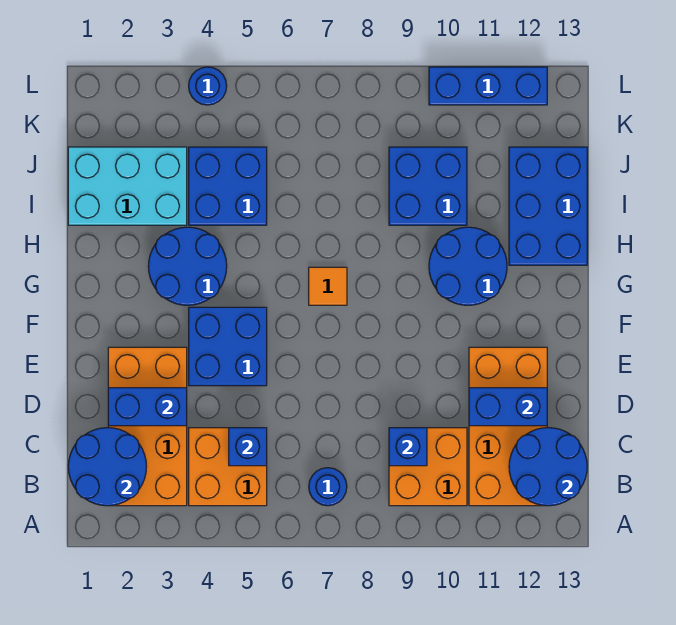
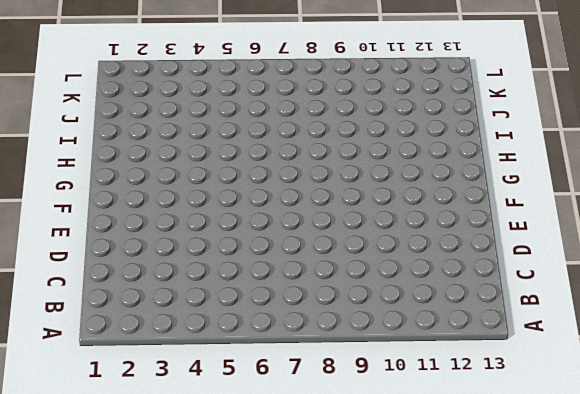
none -> orange brick B2:E3 level 1
none -> orange brick B4:C5 level 1
none -> blue round brick B7 level 1

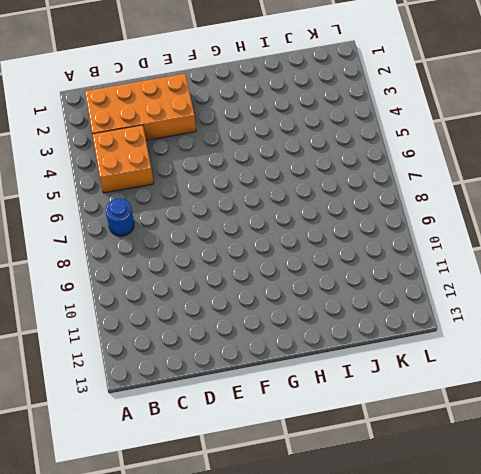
none -> orange brick B9:C10 level 1
none -> orange brick B11:E12 level 1
none -> blue brick E4:F5 level 1

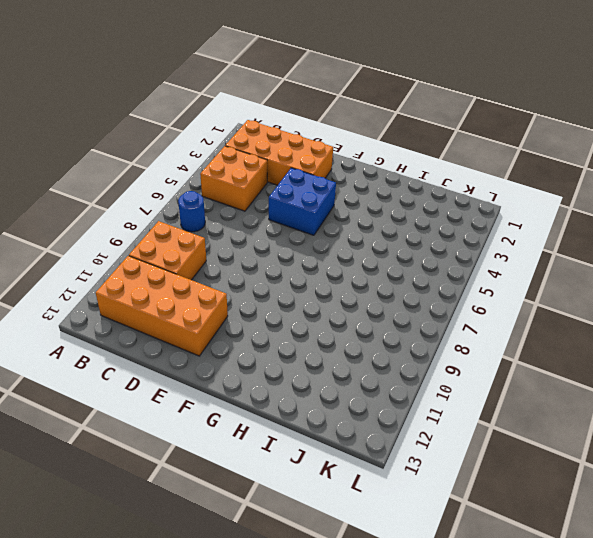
none -> blue round brick G3:H4 level 1
none -> orange tile G7 level 1
none -> blue round brick G10:H11 level 1

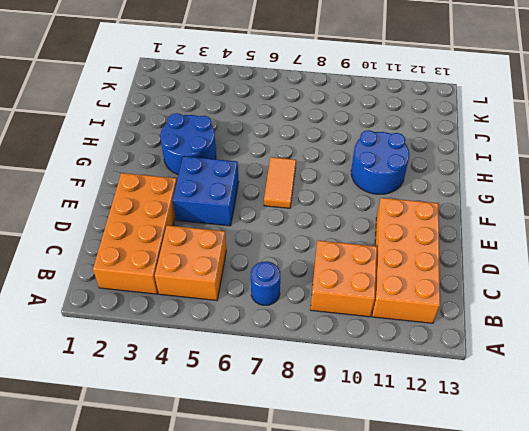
orange tile F7:G7 level 1 -> orange tile G7 level 1
none -> blue brick H12:J13 level 1
none -> cyan brick I1:J3 level 1
none -> blue brick I4:J5 level 1

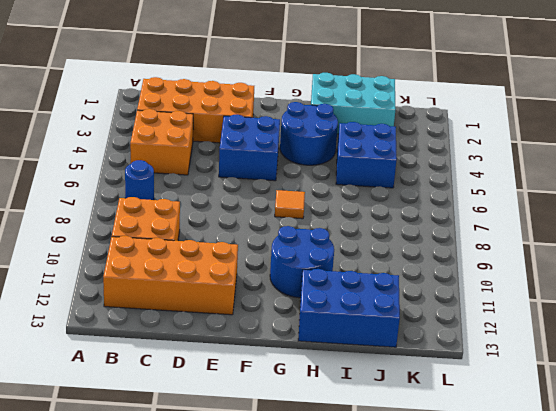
cyan brick H1:J2 level 1 -> cyan brick I1:J3 level 1
none -> blue brick I9:J10 level 1
none -> blue round brick L4 level 1
none -> blue brick L10:L12 level 1

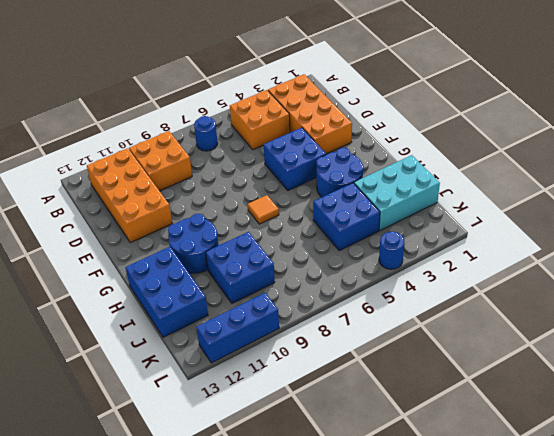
none -> blue round brick B1:C2 level 2
none -> blue round brick B12:C13 level 2
none -> blue brick C5 level 2

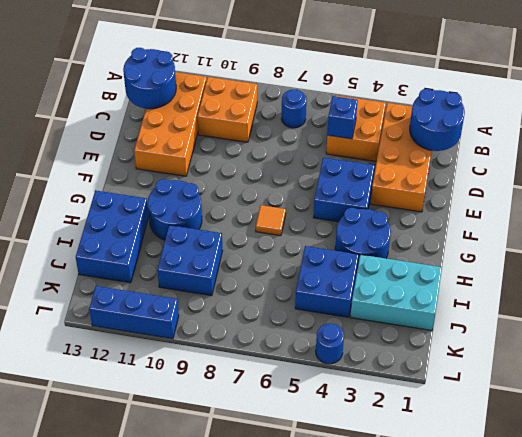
none -> blue brick C9 level 2
none -> blue brick D2:D3 level 2
none -> blue brick D11:D12 level 2

